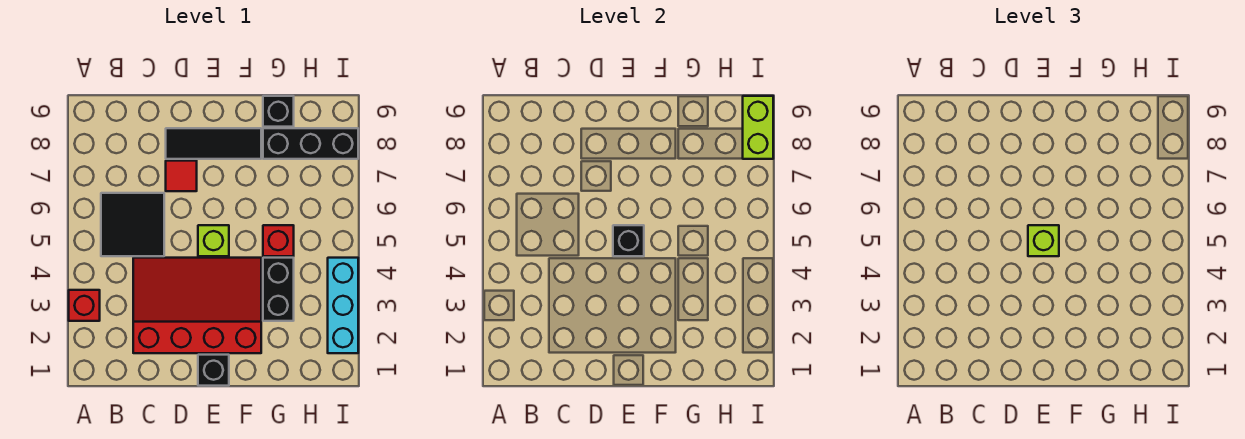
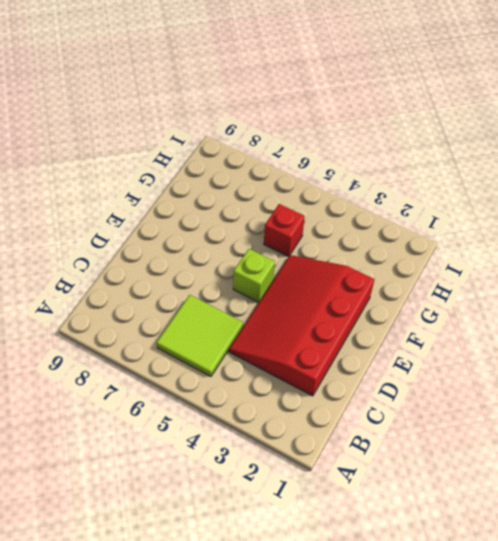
lime tile B5:C6 level 1 -> black tile B5:C6 level 1
none -> red brick A3 level 1
none -> red tile D7 level 1
none -> black tile D8:F8 level 1

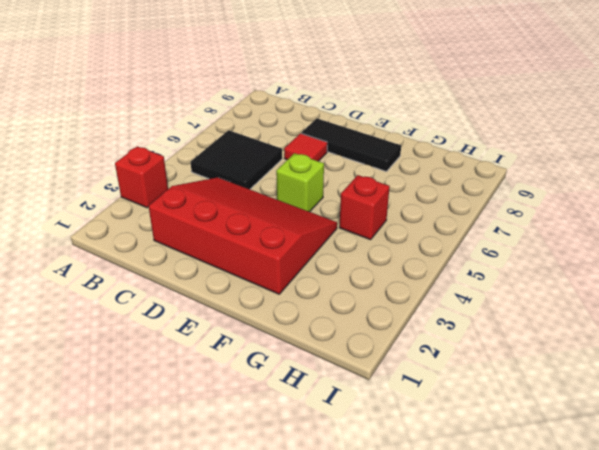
none -> black brick E1 level 1
none -> black brick G3:G4 level 1
none -> black brick G8:I8 level 1

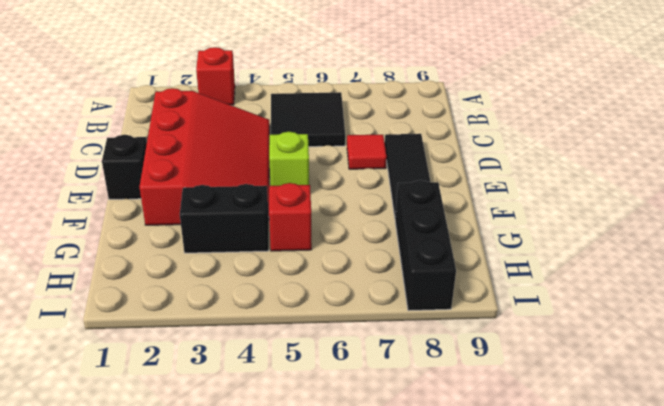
none -> black brick G9 level 1
none -> cyan brick I2:I4 level 1
none -> black brick E5 level 2

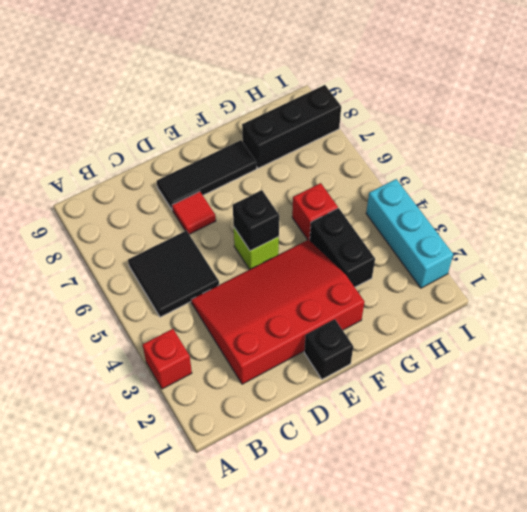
none -> black brick G9 level 1
none -> lime brick I8:I9 level 2
none -> lime brick E5 level 3

